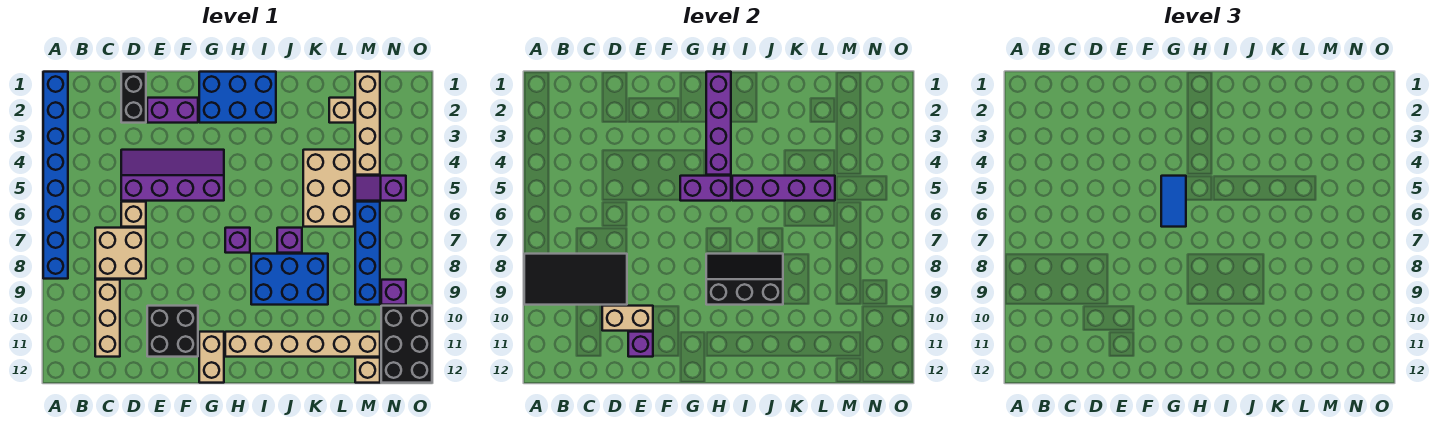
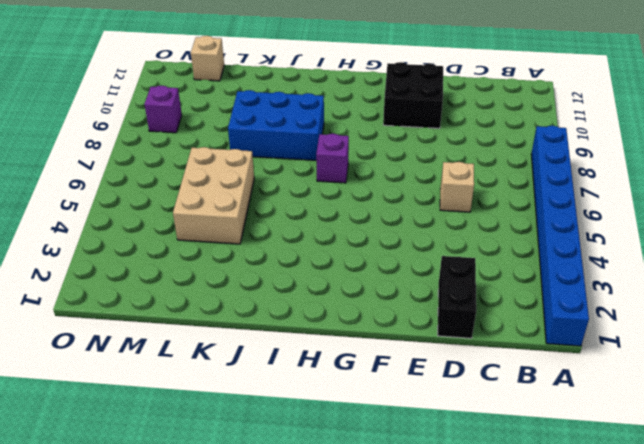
none -> tan brick C7:D8 level 1
none -> tan brick C9:C11 level 1
none -> purple slope D4:G5 level 1 top 5
none -> purple brick E2:F2 level 1

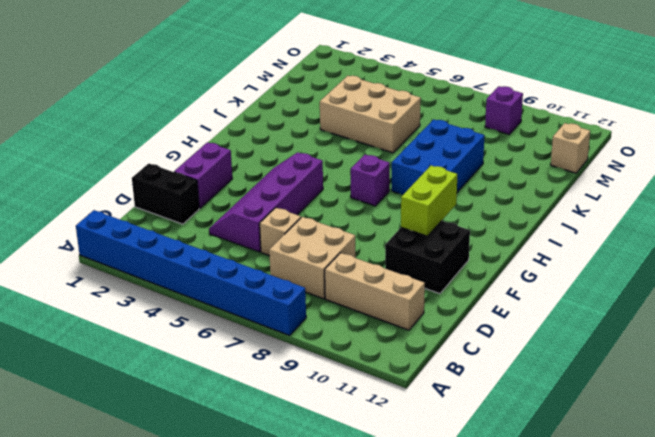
lime brick F10:G10 level 2 -> none
none -> blue brick G1:I2 level 1
none -> tan brick G11:G12 level 1
none -> tan brick H11:M11 level 1
none -> purple brick J7 level 1

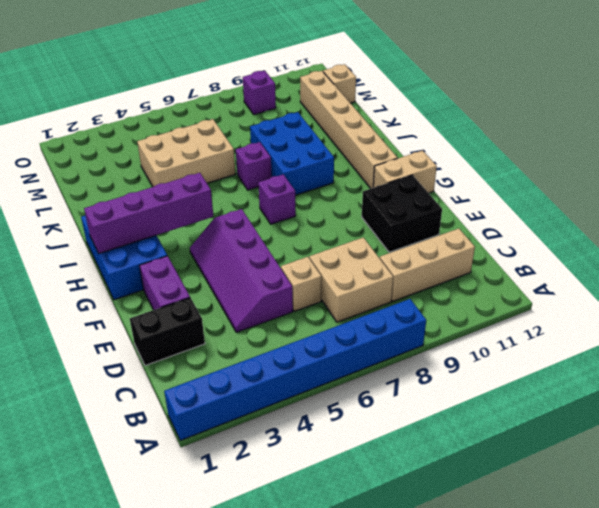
none -> tan brick L2 level 1
none -> tan brick M1:M4 level 1
none -> purple slope M5:N5 level 1 top N
none -> blue brick M6:M9 level 1

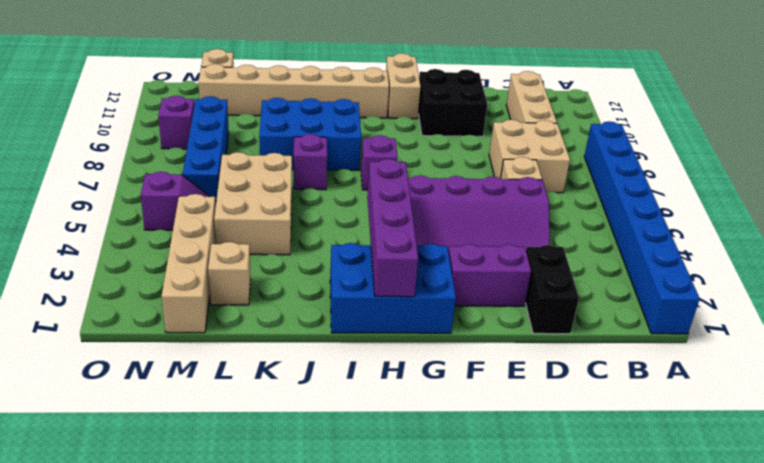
none -> black brick N10:O12 level 1
none -> black tile A8:D9 level 2
none -> tan brick D10:E10 level 2
none -> purple brick E11 level 2

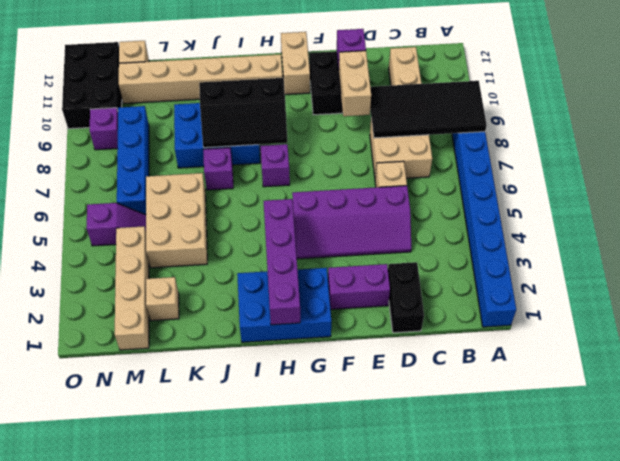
tan brick E9:E10 level 2 -> tan brick D10:E10 level 2
none -> purple brick G5:H5 level 2
none -> purple brick I5:L5 level 2
none -> blue tile G5:G6 level 3

